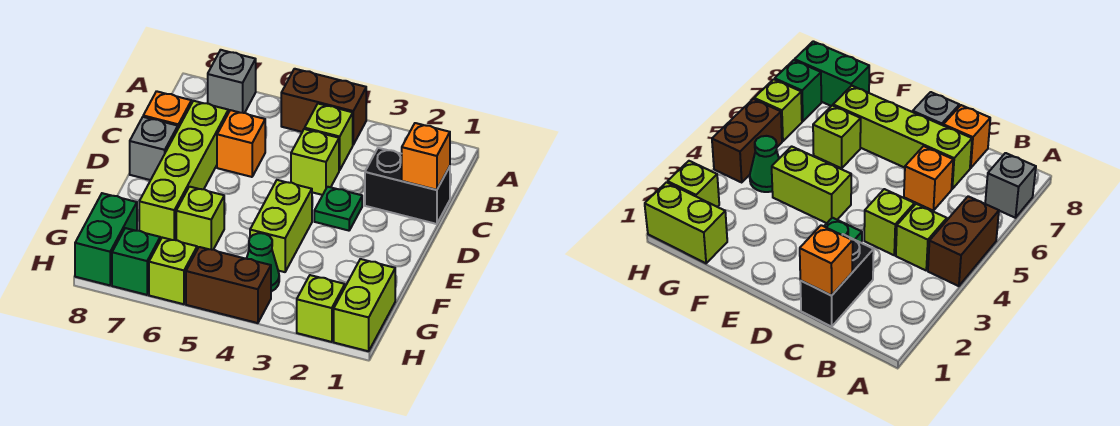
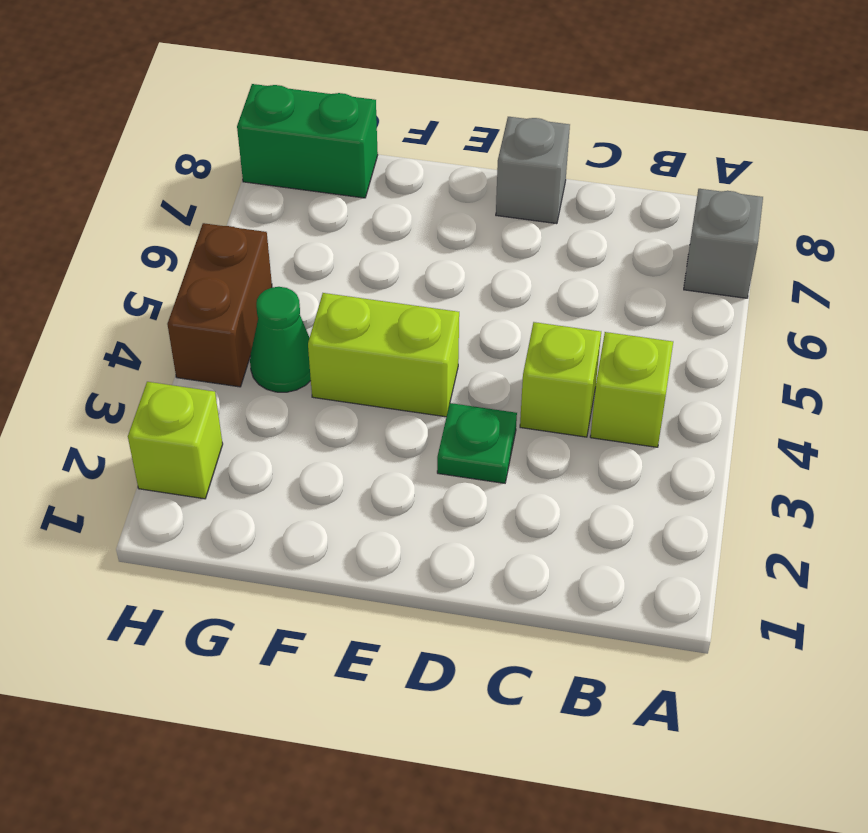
none -> brown brick A4:A5 level 1
none -> black brick C1:C2 level 1
none -> orange brick C6 level 1

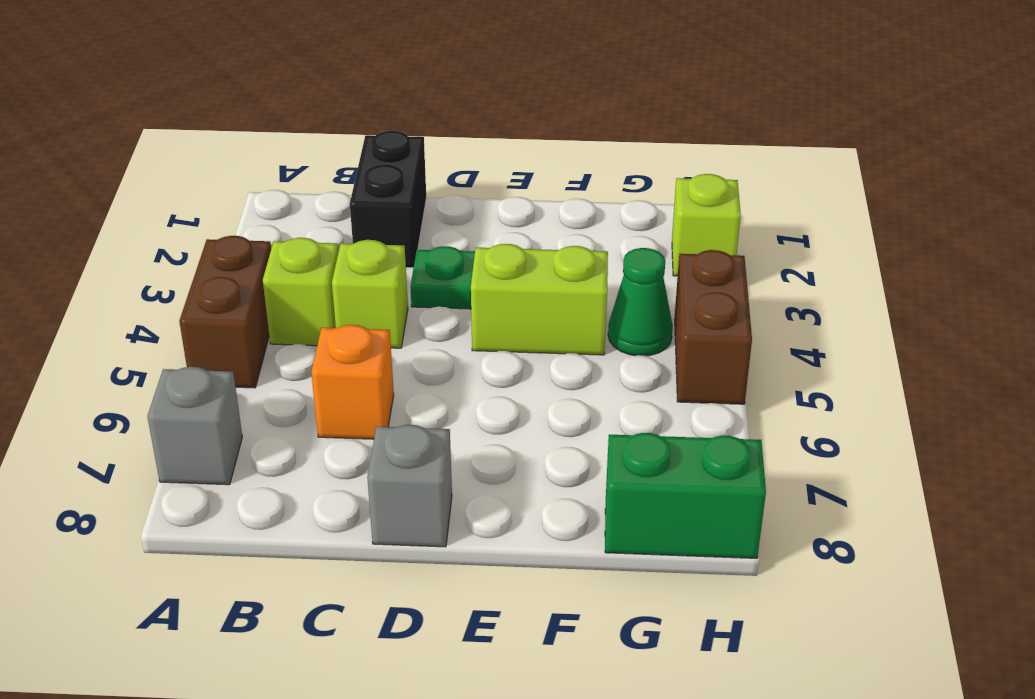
none -> lime brick C7:F7 level 1
none -> orange brick C8 level 1
none -> lime brick F6 level 1

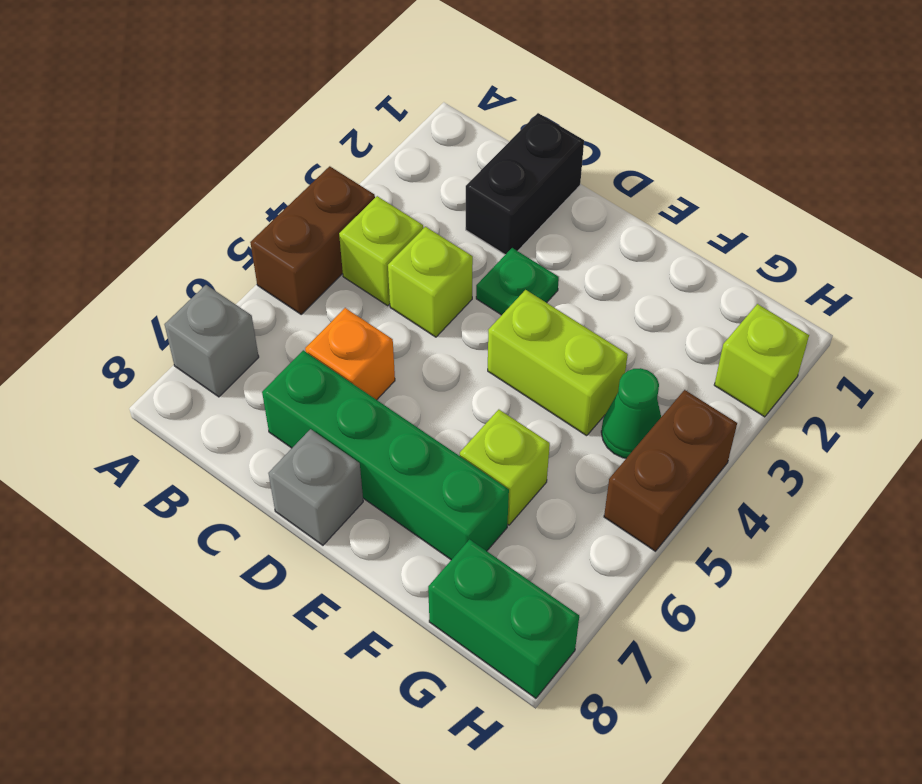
green brick C7:F7 level 1 -> lime brick C7:F7 level 1
none -> orange brick C8 level 1
none -> lime brick G1:H1 level 1
none -> lime brick H6 level 1

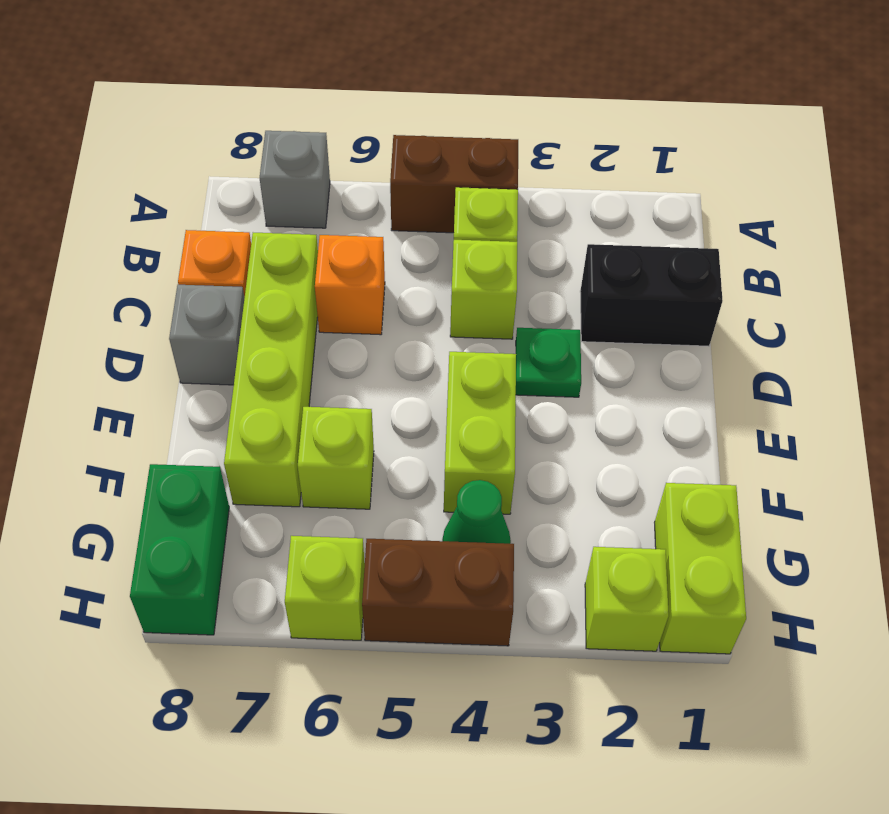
none -> green brick H7 level 1
none -> orange brick C1 level 2

